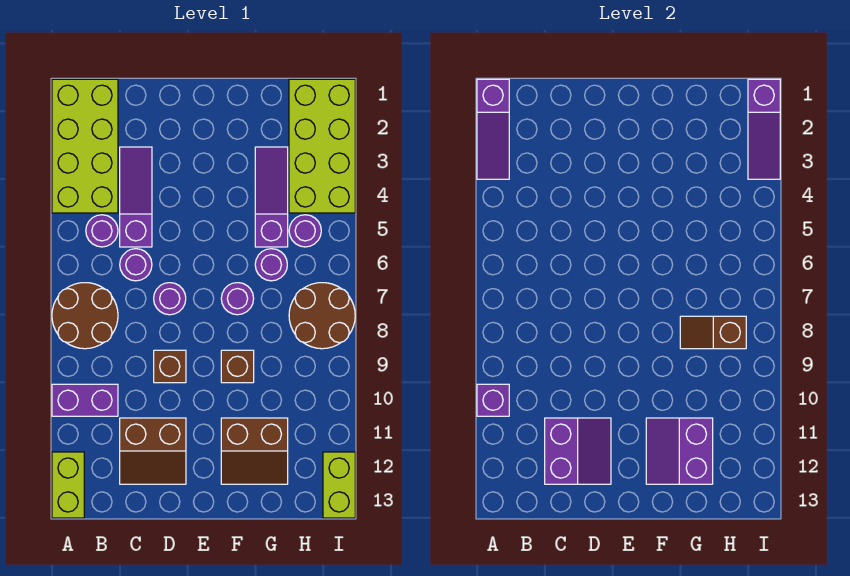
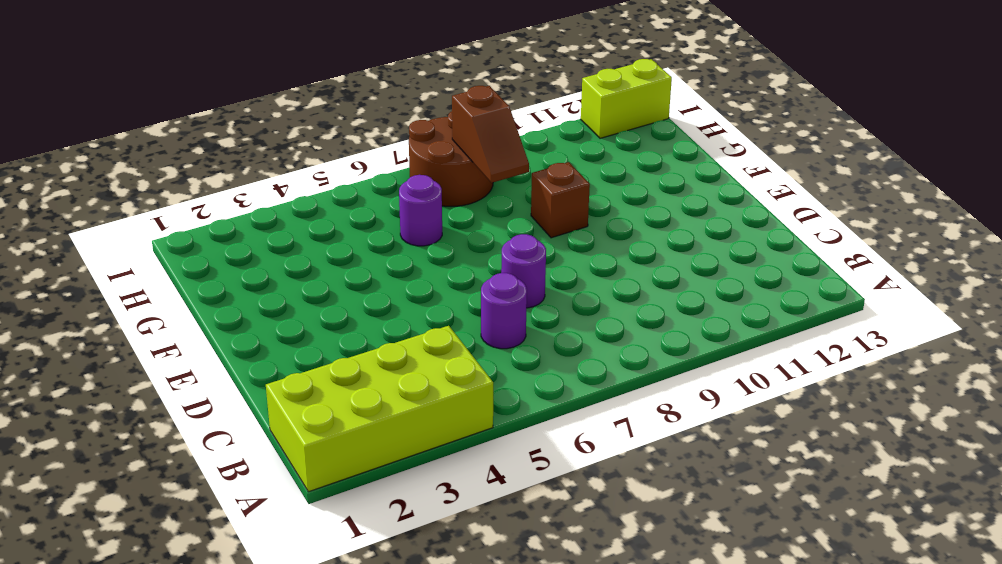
none -> brown round brick A7:B8 level 1
none -> purple brick A10:B10 level 1
none -> lime brick A12:A13 level 1

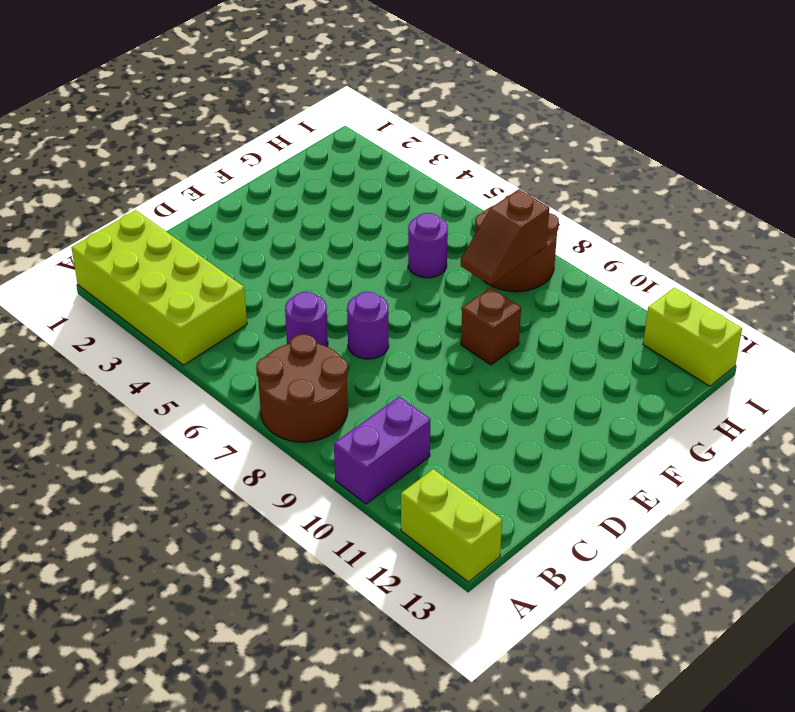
none -> purple round brick B5 level 1
none -> purple slope C3:C5 level 1 top 5
none -> brown slope C11:D12 level 1 top 11

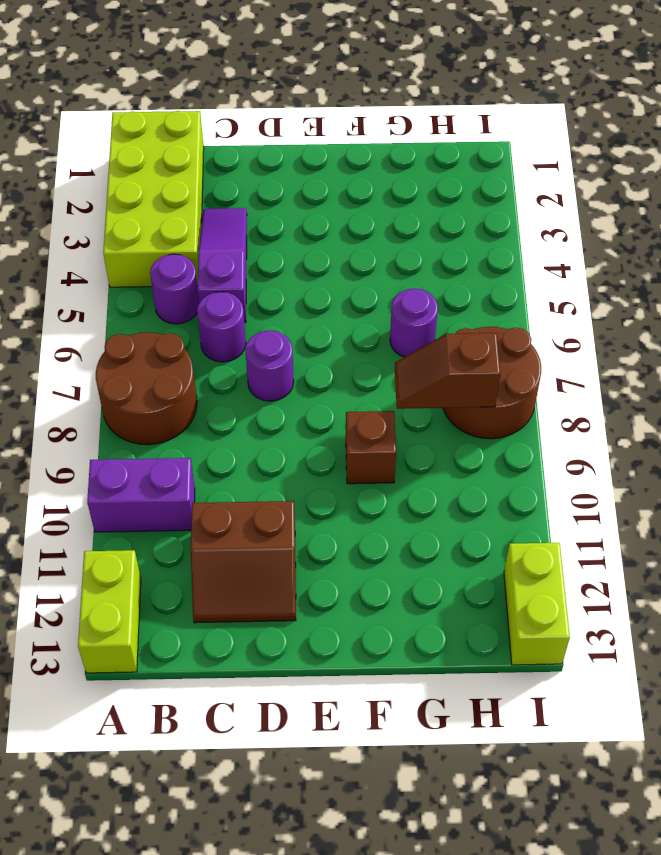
none -> brown brick D9 level 1
none -> purple round brick F7 level 1
none -> brown slope F11:G12 level 1 top 11

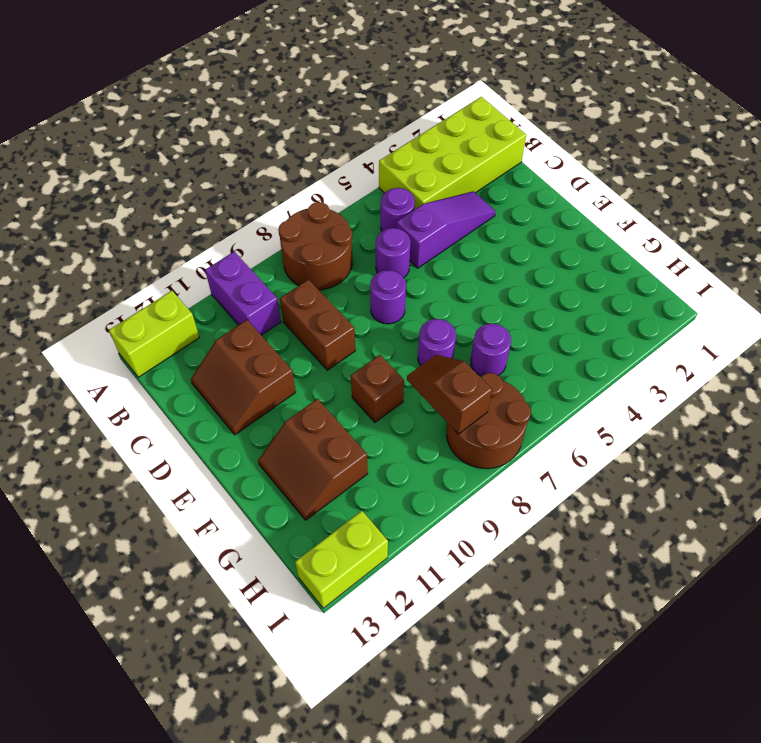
brown brick C9:D9 level 1 -> brown brick D9 level 1
none -> purple slope G3:G5 level 1 top 5
none -> lime brick H1:I4 level 1
none -> purple round brick H5 level 1

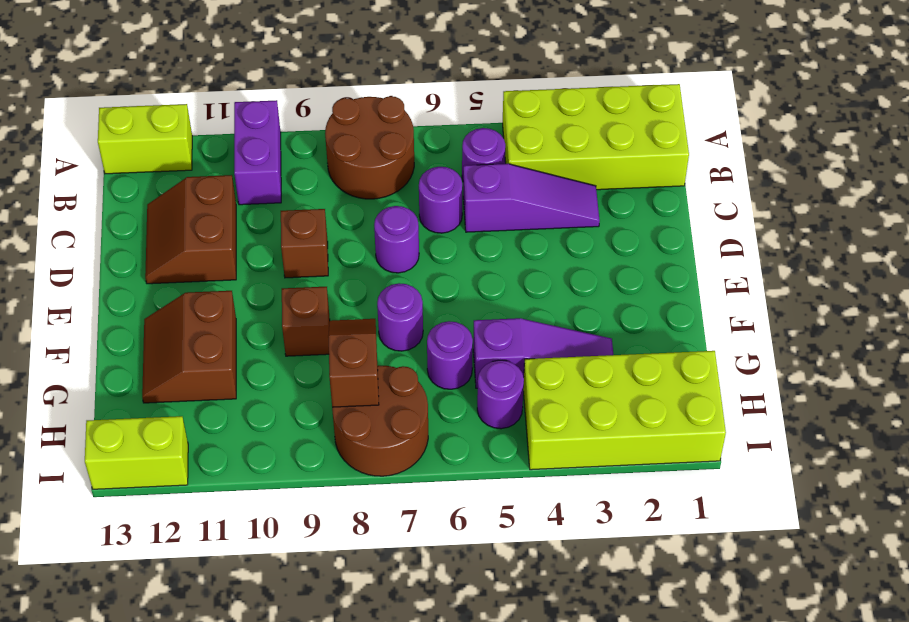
none -> purple slope A1:A3 level 2 top 1
none -> purple brick A10 level 2
none -> purple slope C11:D12 level 2 top C

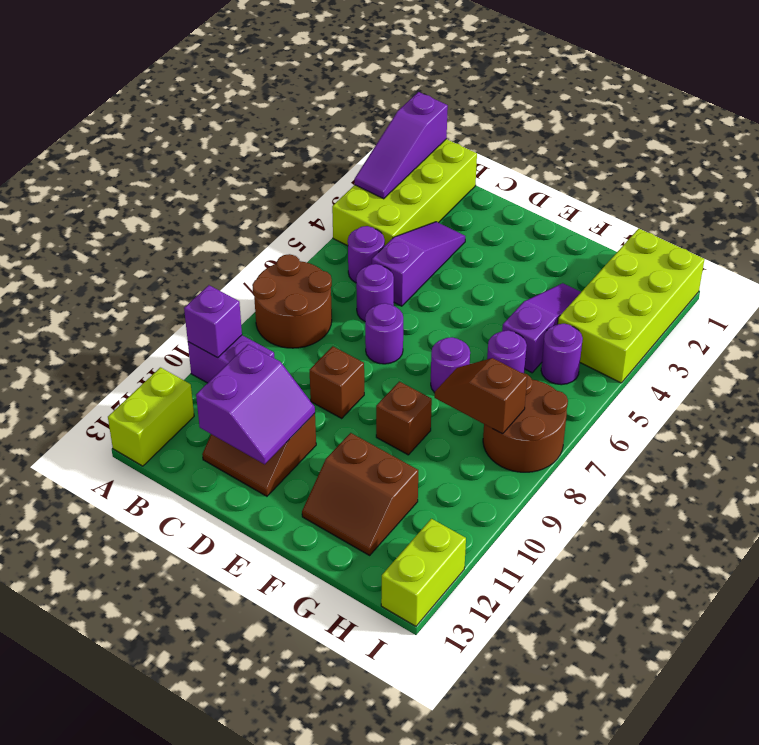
none -> purple slope F11:G12 level 2 top G
none -> purple slope I1:I3 level 2 top 1

